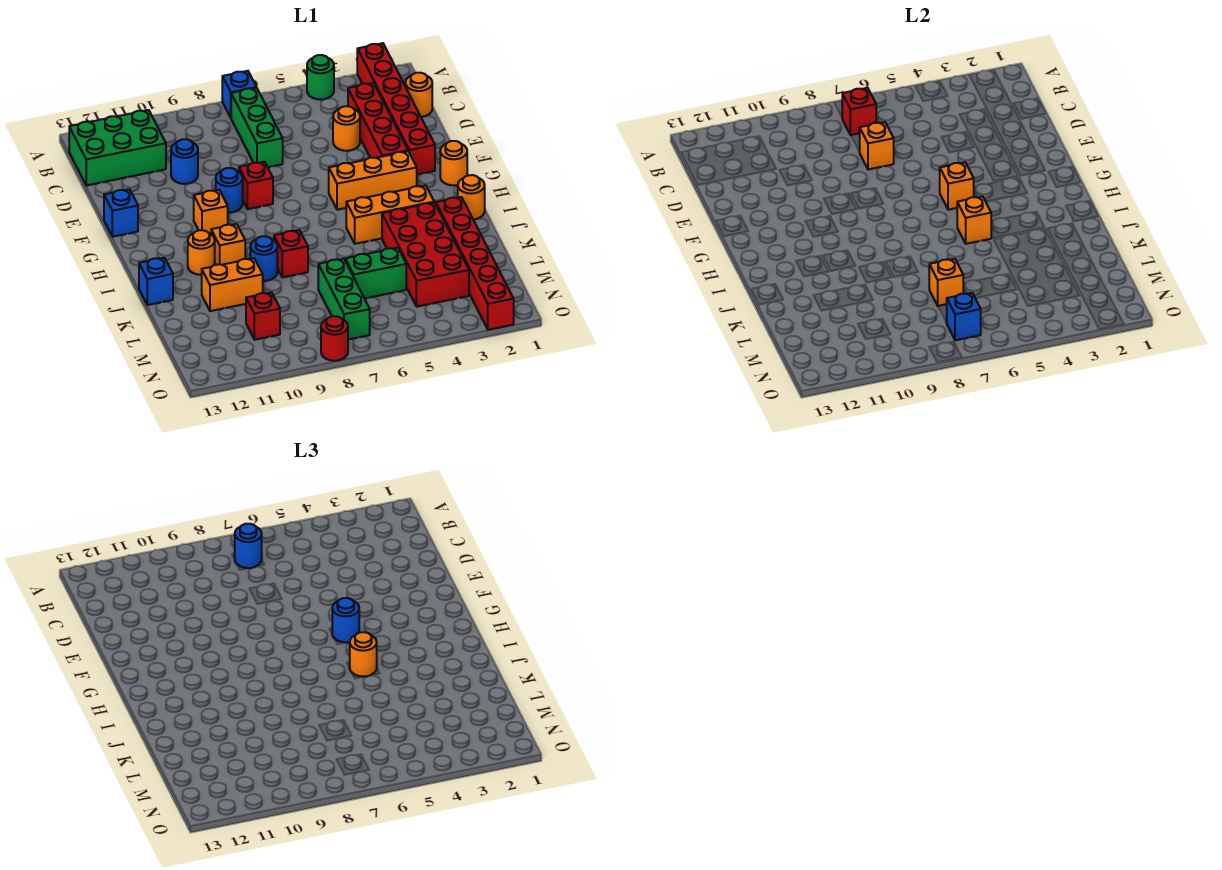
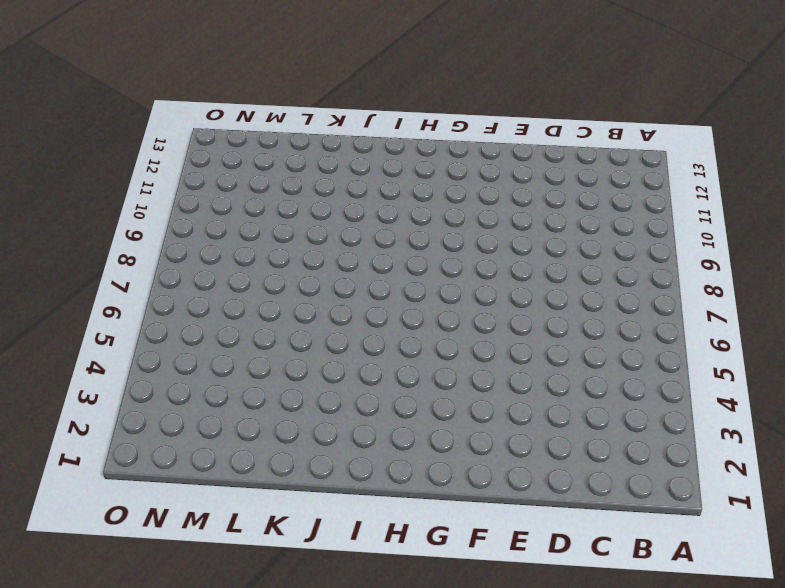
none -> red brick A2:F2 level 1
none -> green round brick A4 level 1
none -> blue brick A7 level 1
none -> green brick B7:D7 level 1

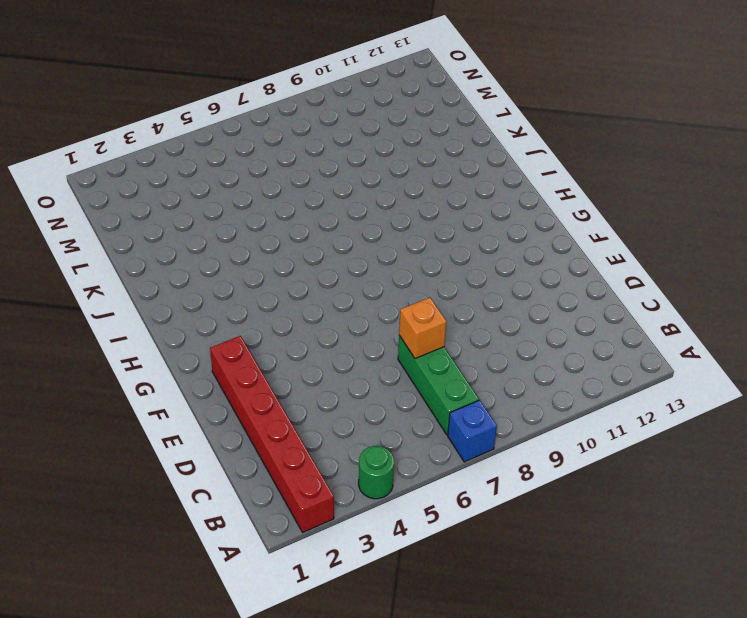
none -> green brick B11:C13 level 1
none -> orange round brick C1 level 1
none -> red brick C3:F3 level 1
none -> orange round brick D4 level 1

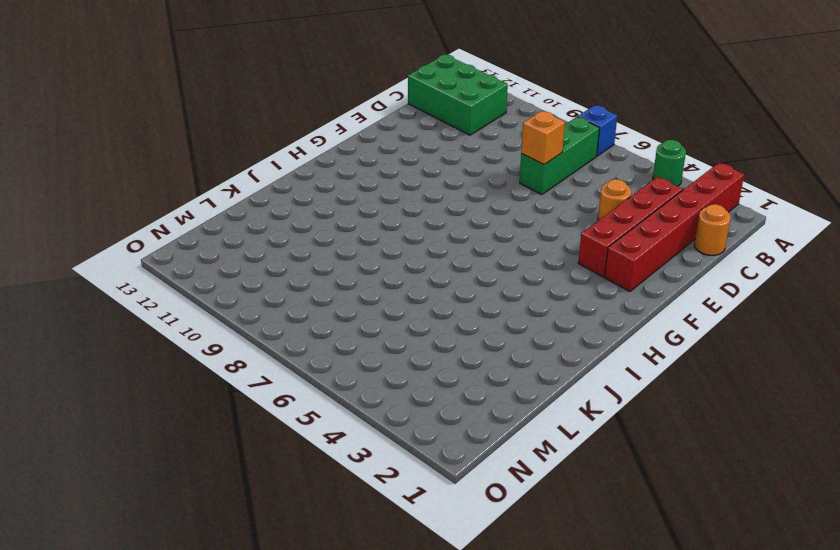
none -> blue round brick D10 level 1
none -> red brick F8 level 1
none -> blue round brick F9 level 1
none -> blue brick F13 level 1

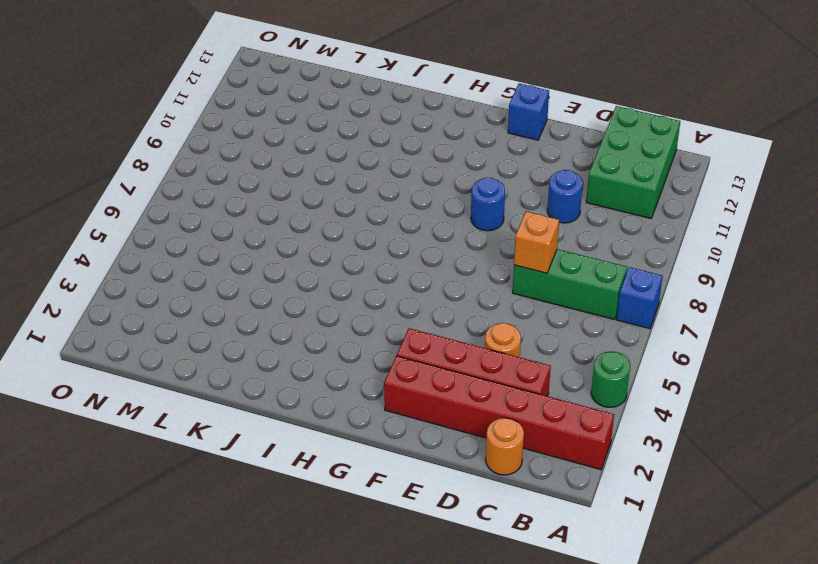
none -> red brick F8 level 1
none -> orange round brick G1 level 1
none -> orange brick G3:G5 level 1
none -> orange brick G10 level 1

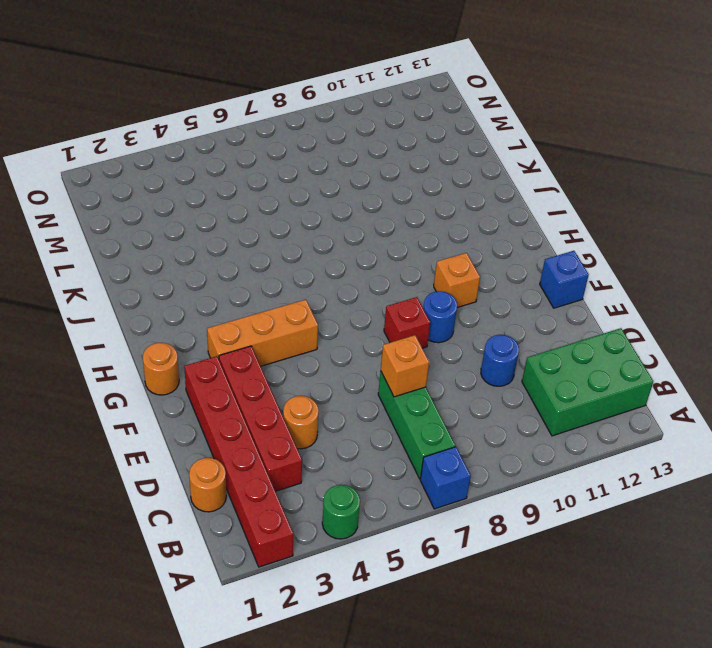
none -> orange round brick I1 level 1
none -> orange brick I3:I5 level 1
none -> orange brick I10 level 1
none -> orange round brick I11 level 1

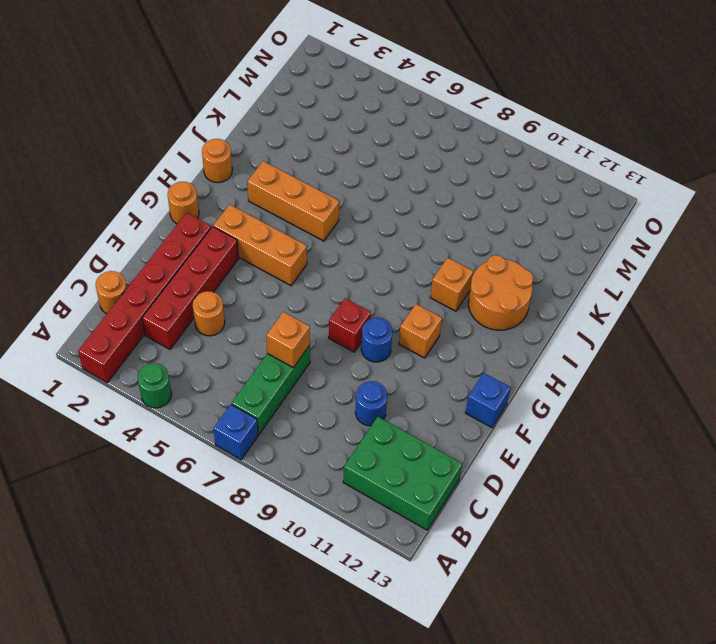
orange round brick I11:J12 level 1 -> orange round brick I11 level 1
none -> red brick J2:O2 level 1
none -> red brick J3:M4 level 1
none -> red brick J8 level 1
none -> blue round brick J9 level 1

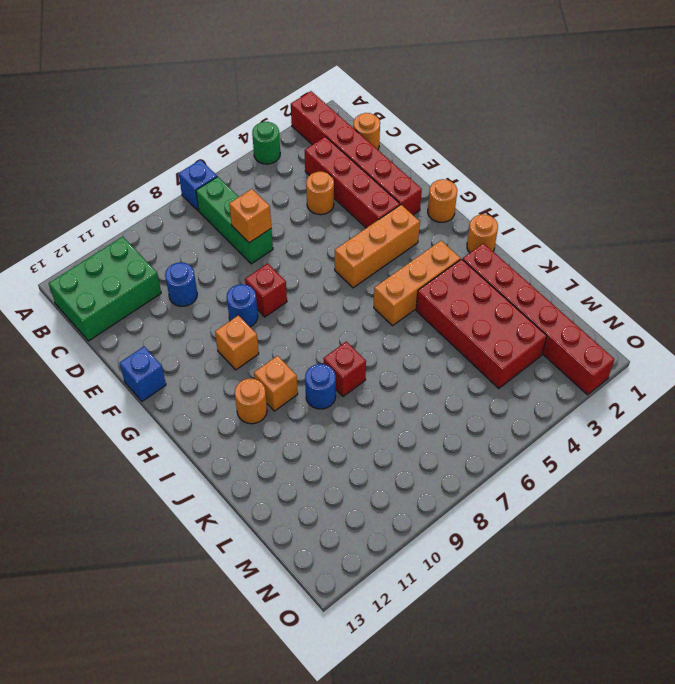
none -> blue brick J13 level 1
none -> orange brick K10:K11 level 1
none -> green brick L5:L6 level 1
none -> green brick L7:N7 level 1

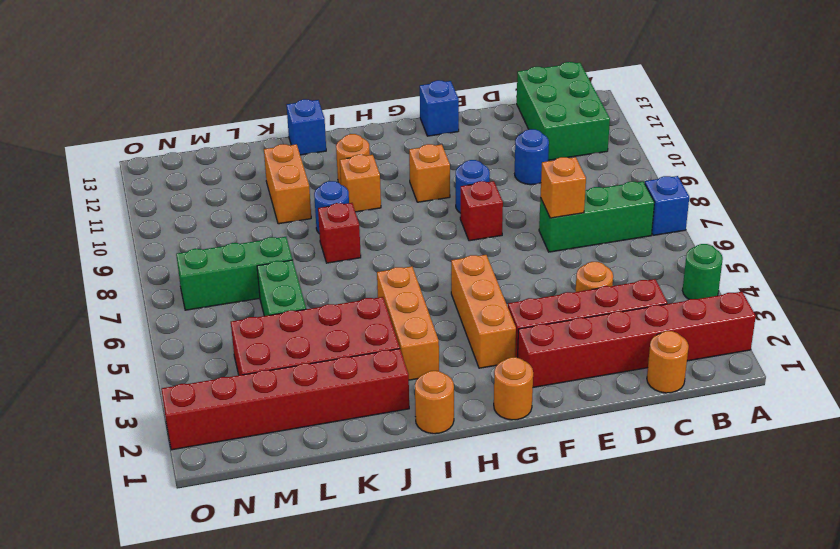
none -> red brick M10 level 1
none -> red round brick O8 level 1
none -> red brick B7 level 2
none -> orange brick G5 level 2

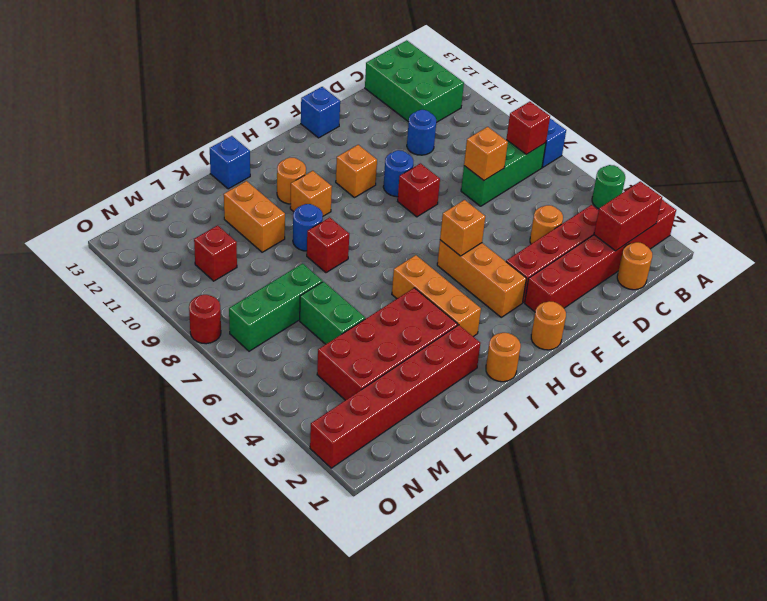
red brick B2:C2 level 2 -> none
none -> orange brick I5 level 2
none -> orange brick L7 level 2
none -> blue brick N7 level 2
none -> blue round brick B7 level 3

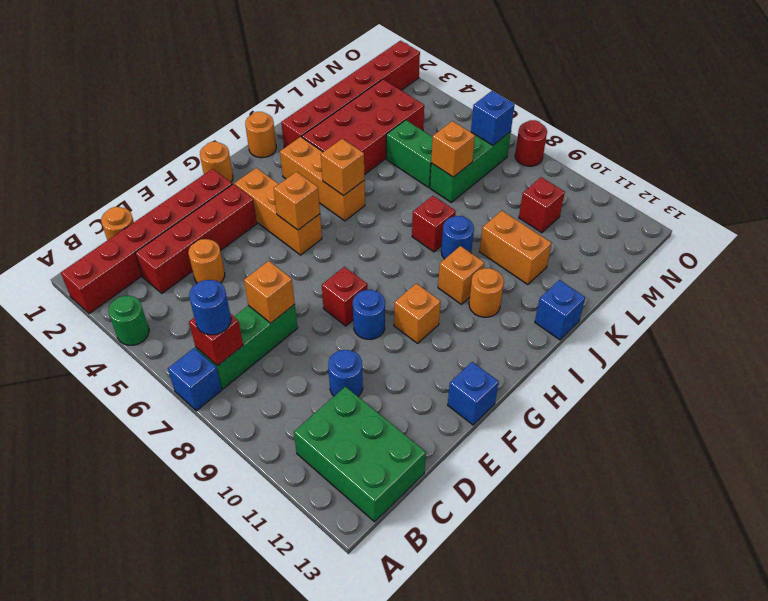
none -> blue round brick G5 level 3
none -> orange round brick I5 level 3

